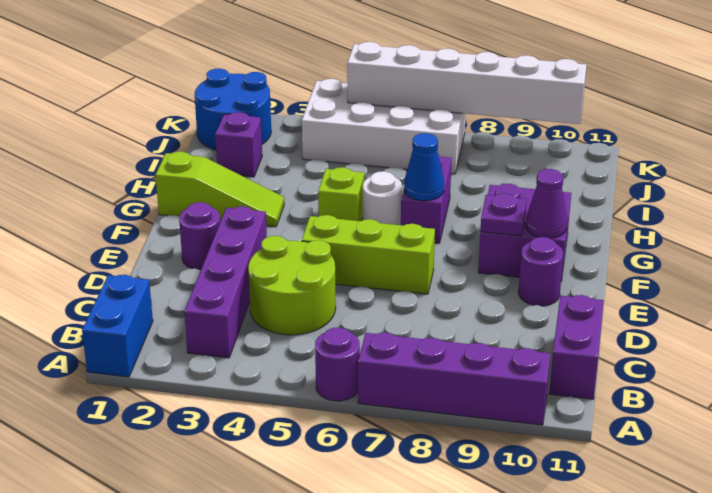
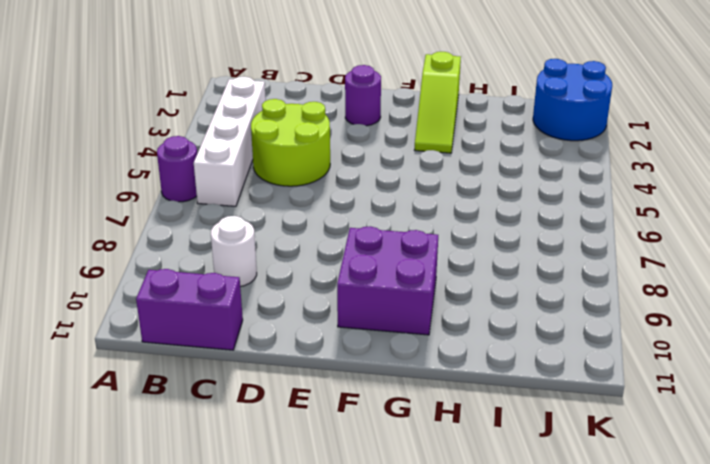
white brick B3:B6 level 1 -> purple brick B3:E3 level 1
white round brick C9 level 1 -> white round brick G6 level 1
none -> blue brick A1:B1 level 1
none -> purple brick A7:A10 level 1
none -> lime brick E5:E7 level 1

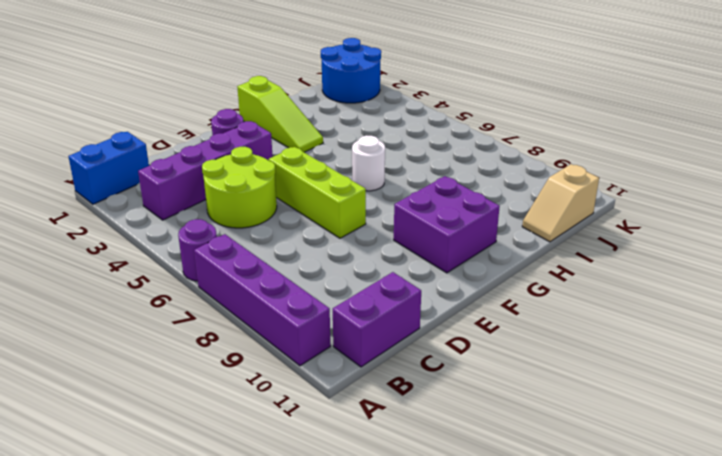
tan slope I11:J11 level 1 top J -> none
none -> purple round brick E10 level 1
none -> lime brick G5 level 1
none -> purple brick G7:H7 level 1

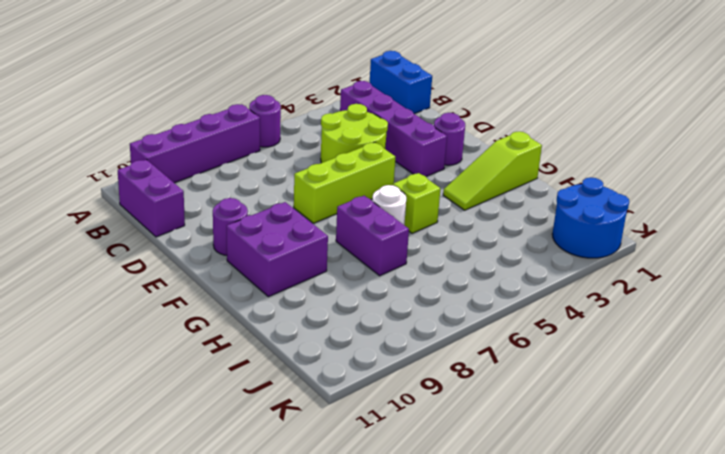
none -> purple brick I2 level 1
none -> white brick J4:K7 level 1
none -> purple plate F9 level 2

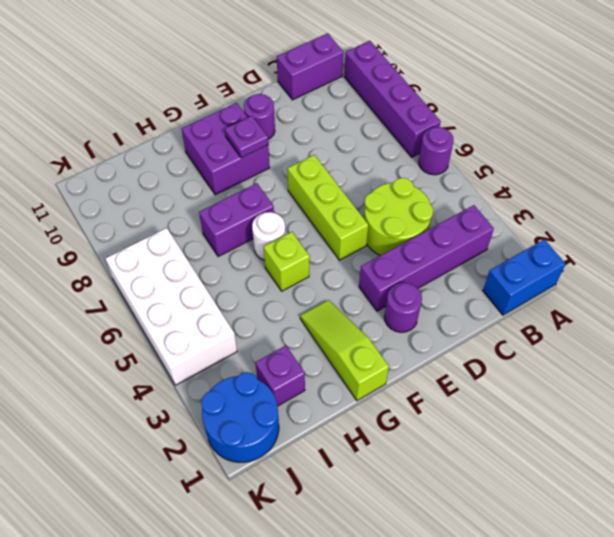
none -> purple cone F10 level 2
none -> blue cone G7 level 2
none -> white brick K5:K10 level 2

